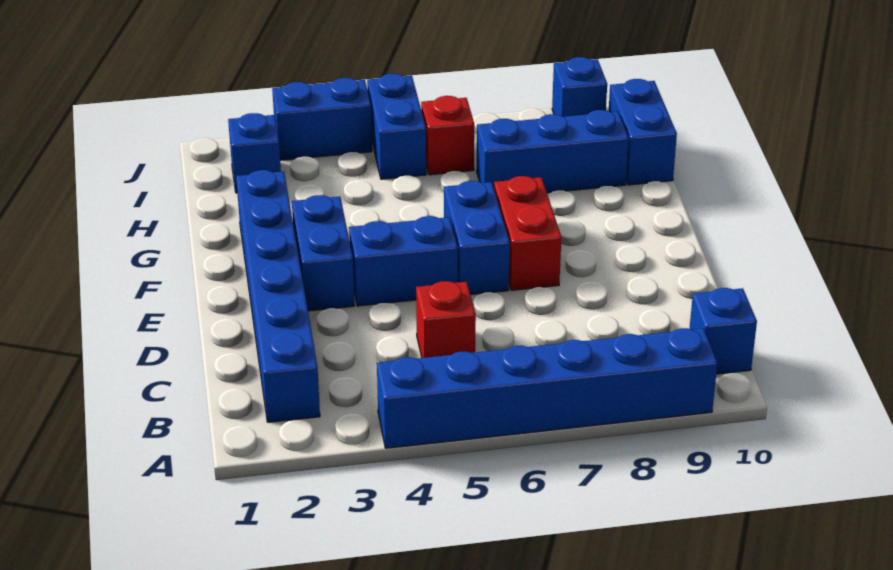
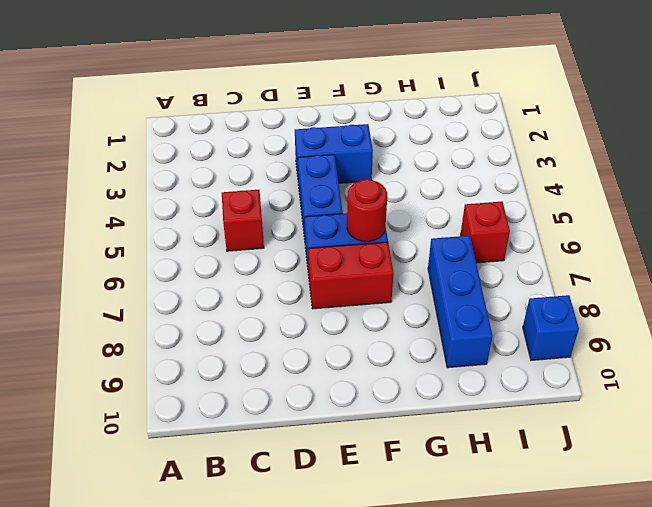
red round brick F6 level 2 -> none
none -> blue brick A4:A9 level 1
none -> blue brick B2:G2 level 1
none -> blue brick B10 level 1

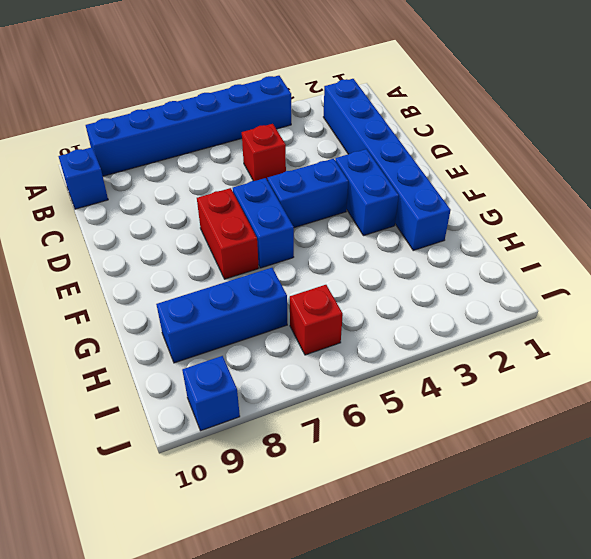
none -> blue brick H10:I10 level 1
none -> blue brick I2 level 1
none -> blue brick I5:J5 level 1

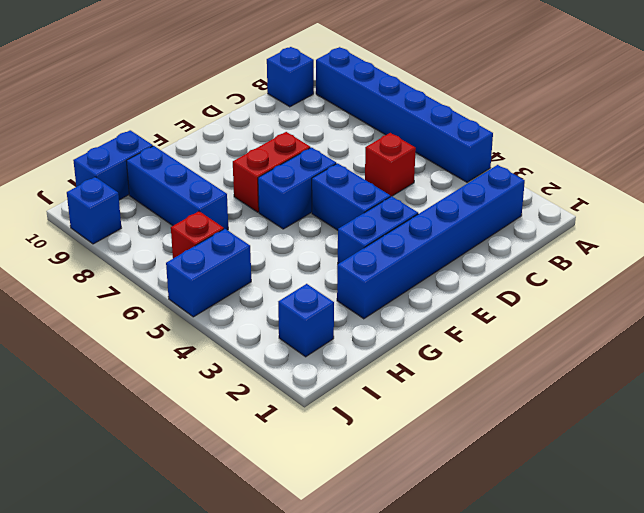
none -> blue brick J3:J4 level 1

